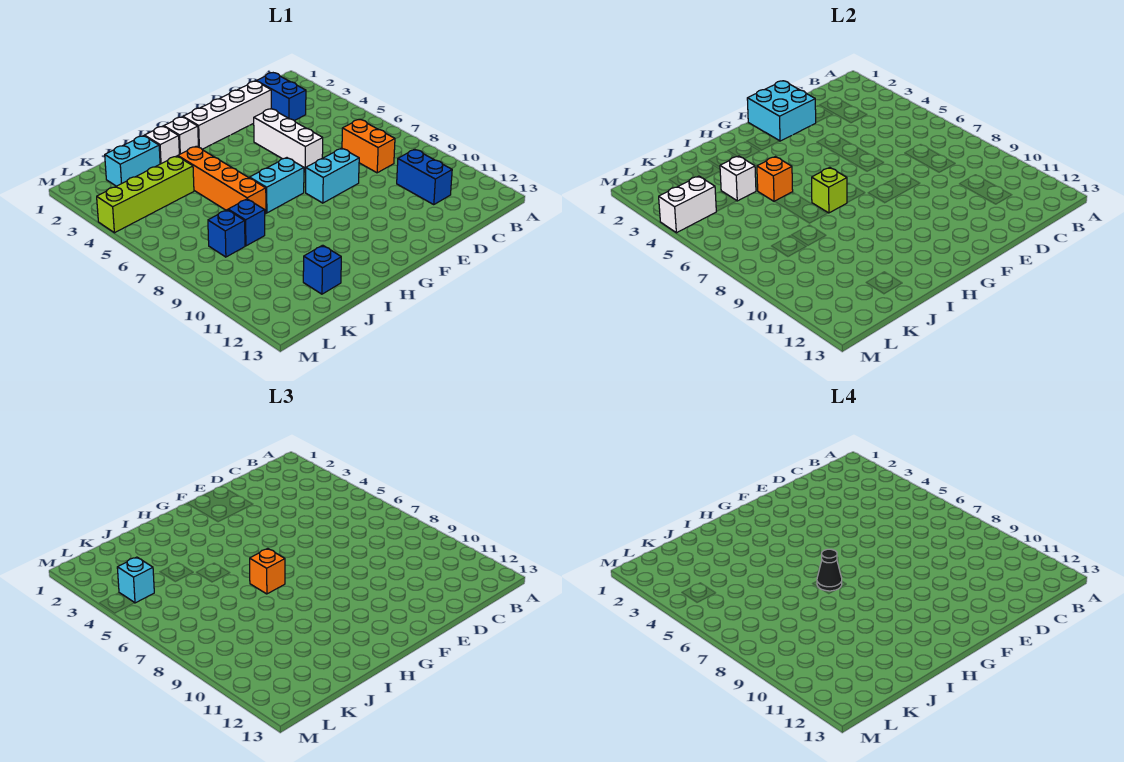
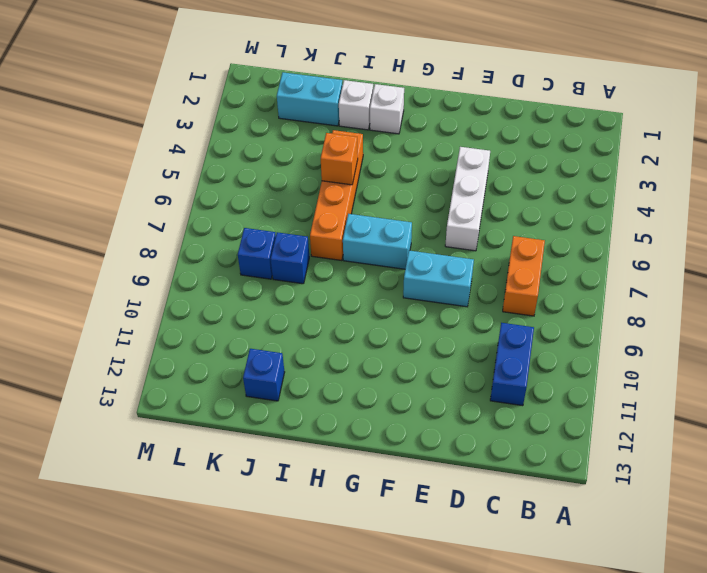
none -> blue brick C2:C3 level 1
none -> white brick D2:G2 level 1
none -> lime brick J4:M4 level 1

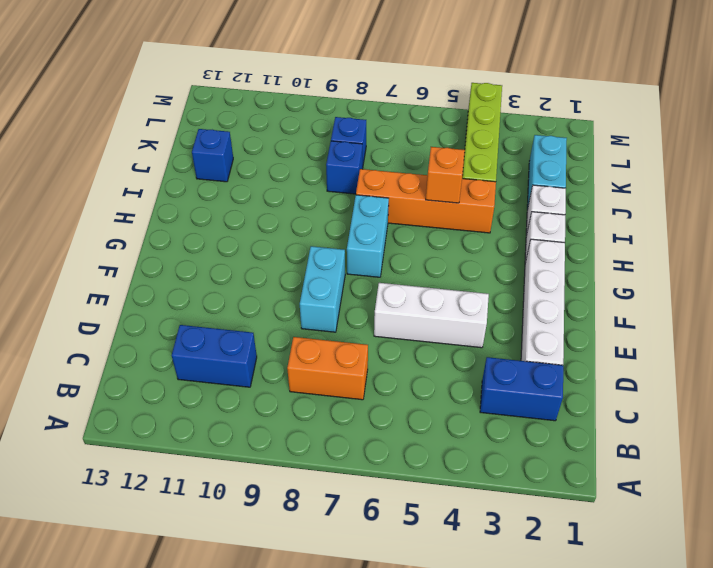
none -> cyan brick E1:F2 level 2
none -> lime brick H7 level 2
none -> white brick J4 level 2

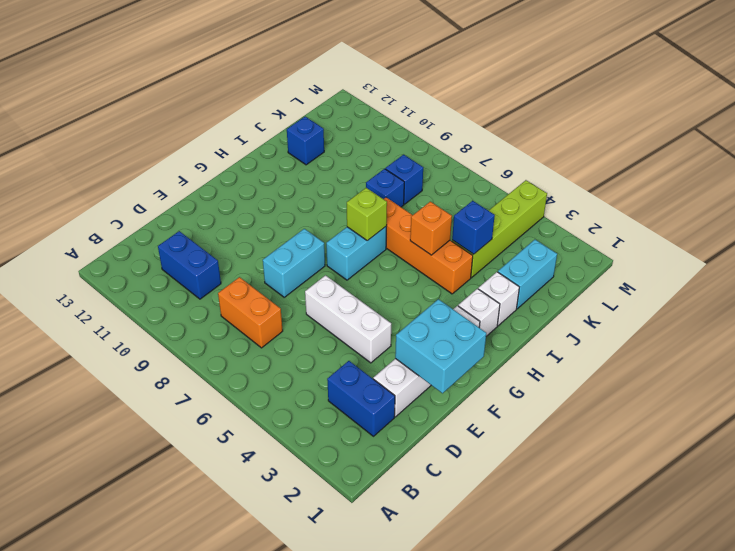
blue brick J4 level 2 -> white brick J4 level 2
none -> white brick L4:M4 level 2
none -> orange brick H7 level 3
none -> cyan brick L4 level 3

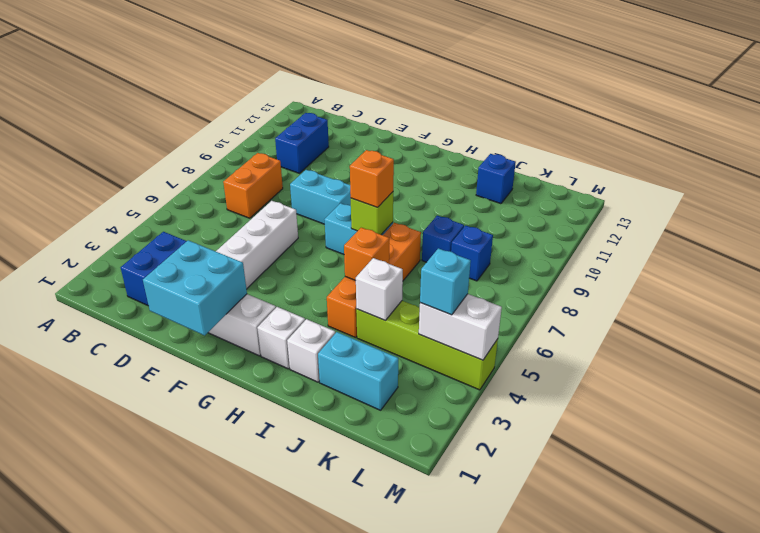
none -> black cone H7 level 4

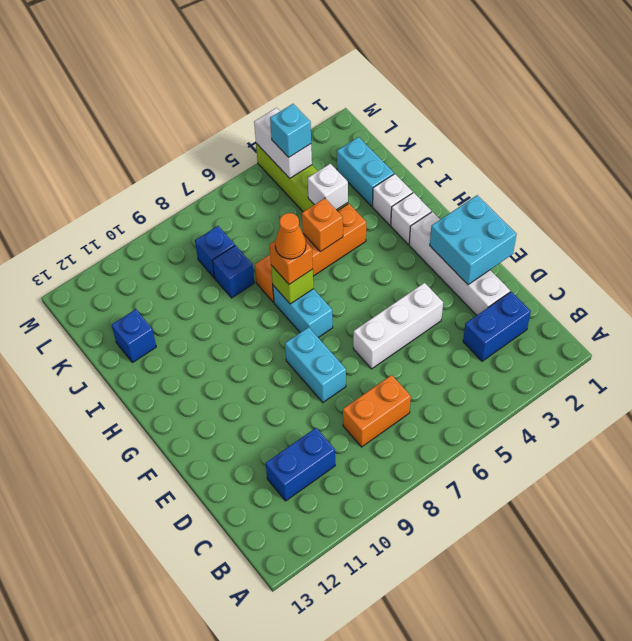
orange cone H7 level 4 -> black cone H7 level 4

